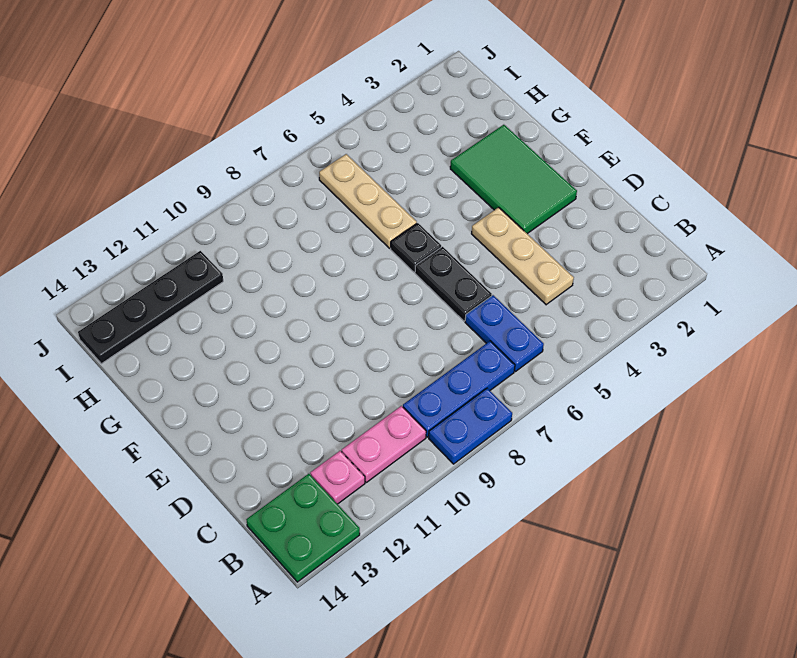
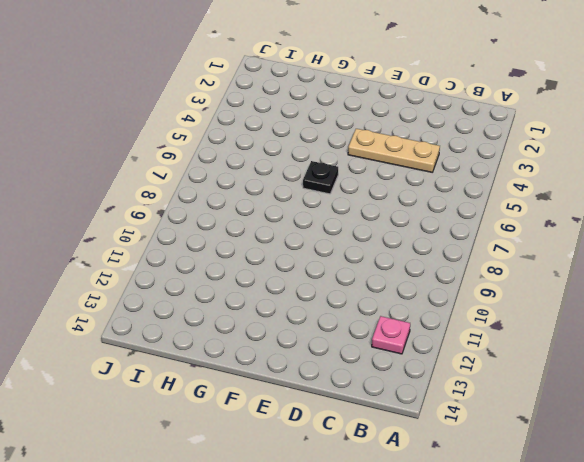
none -> blue plate A8:A9 level 1
none -> green plate A13:B14 level 1
none -> blue plate B6:C6 level 1

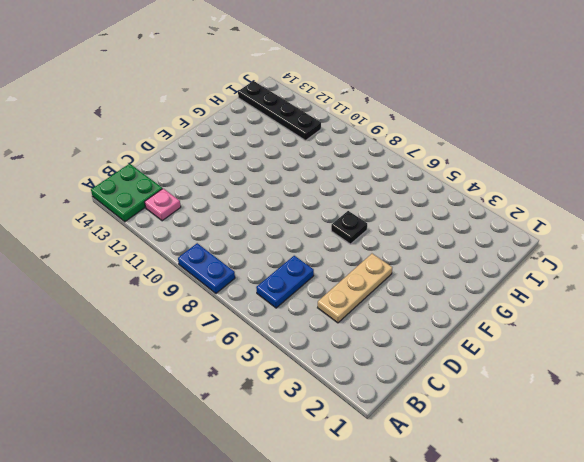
none -> blue plate B7:B9 level 1
none -> pink plate B10:B11 level 1
none -> black plate D6:E6 level 1

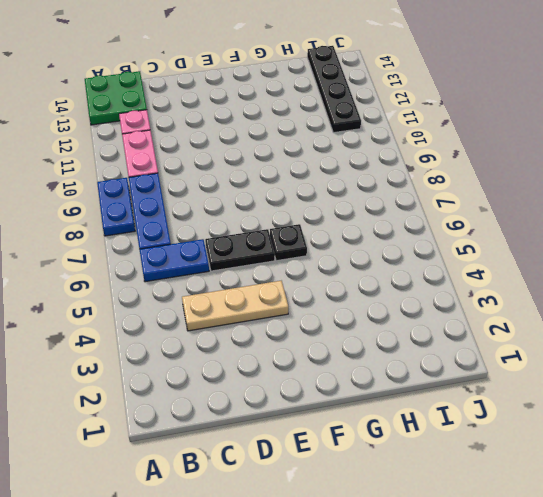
none -> green tile E2:G3 level 1
none -> tan plate G6:I6 level 1

